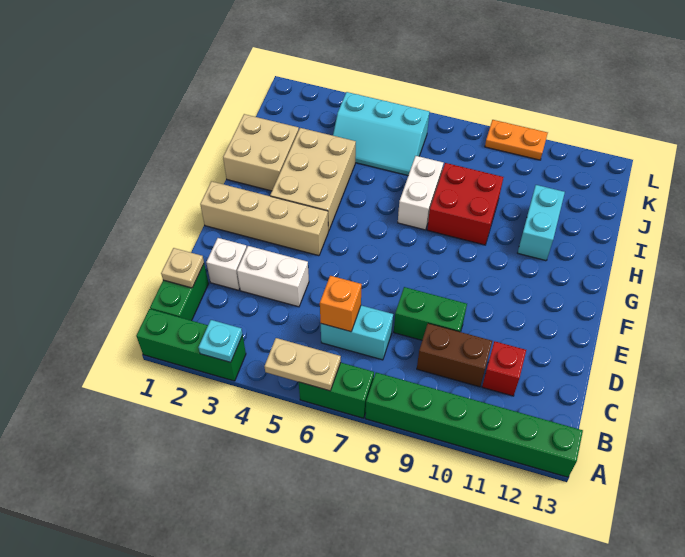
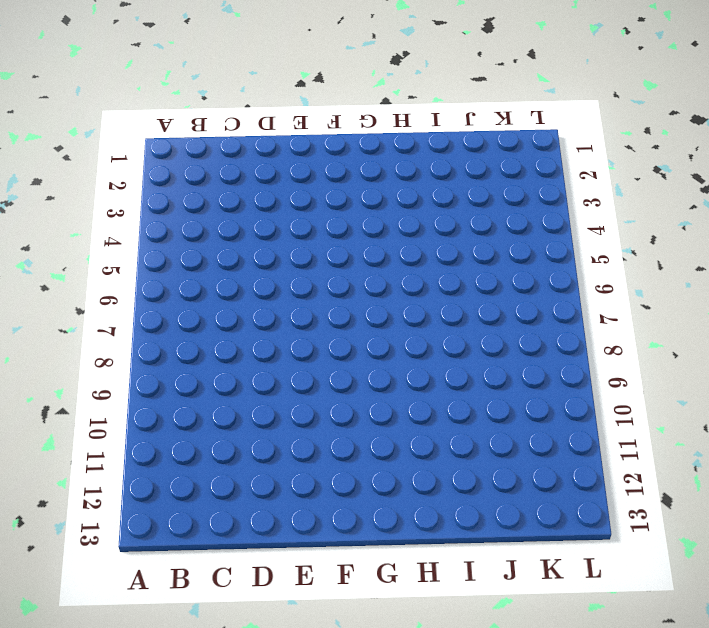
none -> green brick A1:A3 level 1
none -> green brick A6:A7 level 1
none -> green brick A8:A13 level 1

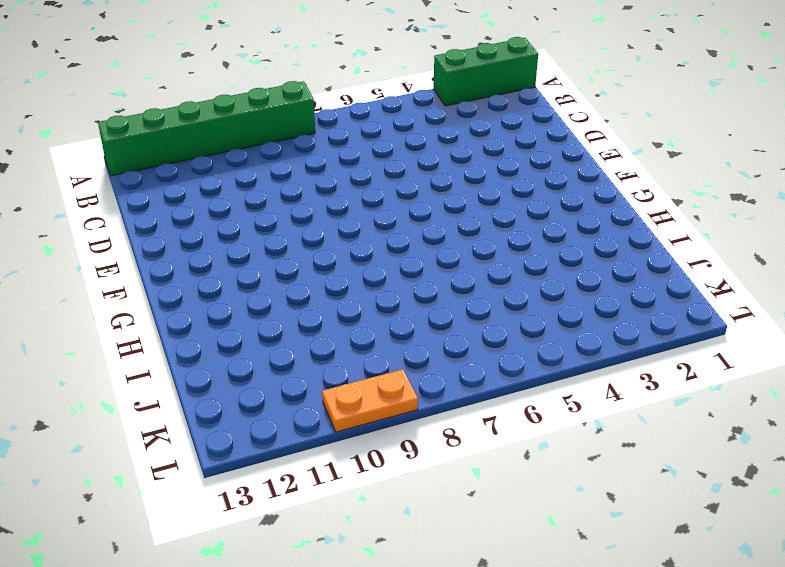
none -> green brick A6:A7 level 1
none -> green brick B1:C1 level 1
none -> cyan brick C6:C7 level 1

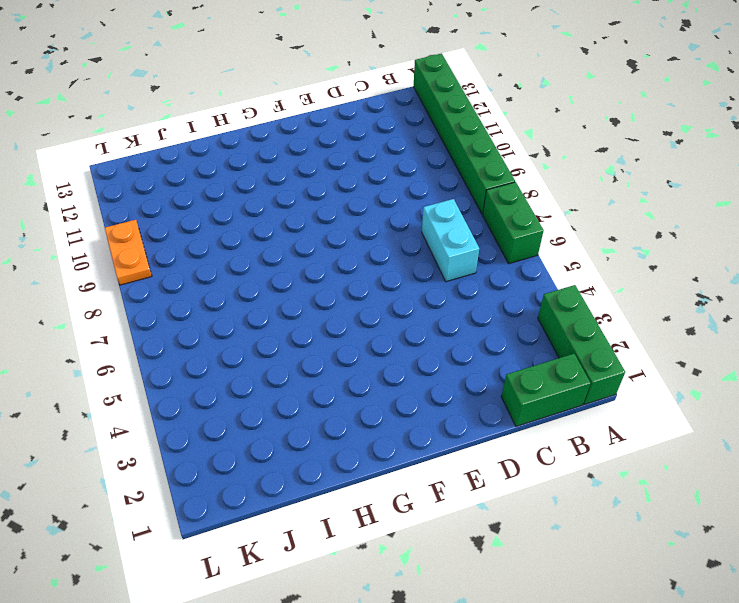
none -> brown brick C9:C10 level 1
none -> red brick C11 level 1
none -> white brick D2 level 1

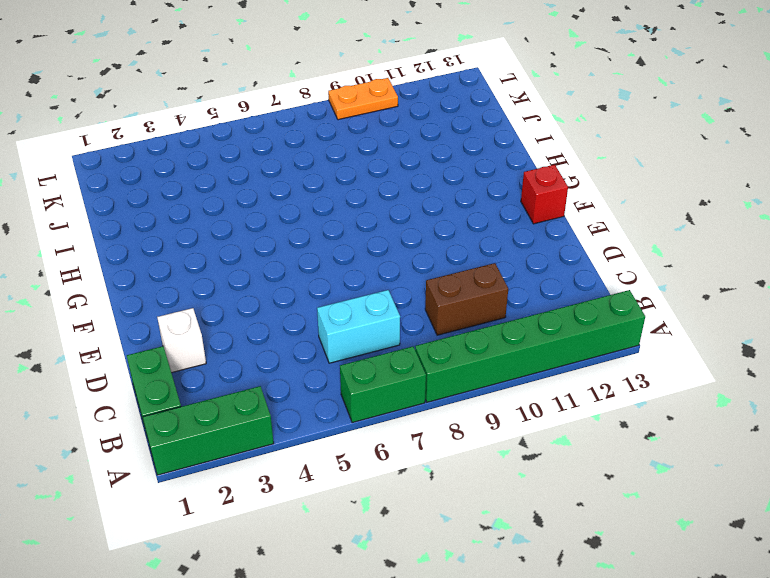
red brick F13 level 1 -> red brick C11 level 1
none -> white brick D3:D4 level 1
none -> green brick D8:D9 level 1
none -> tan brick F1:F4 level 1

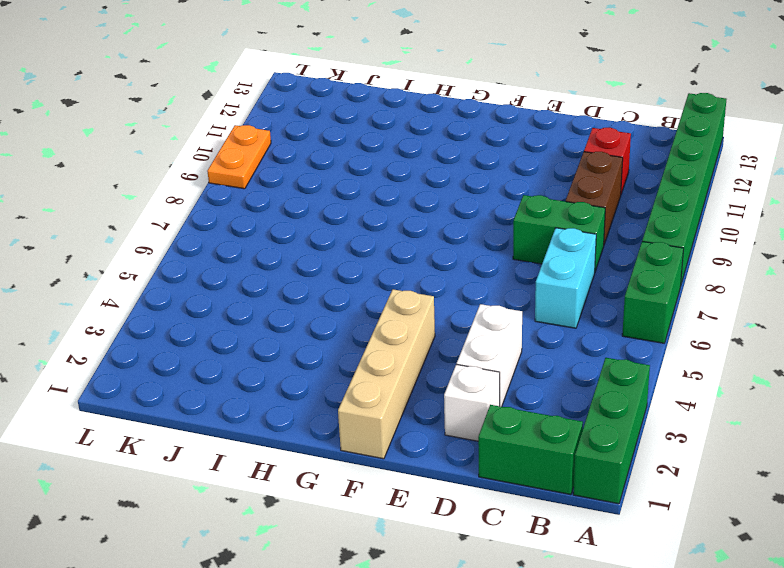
green brick C8:D8 level 1 -> green brick D8:D9 level 1
none -> tan brick G3:I4 level 1
none -> tan brick H1:I2 level 1
none -> white brick H7:I7 level 1

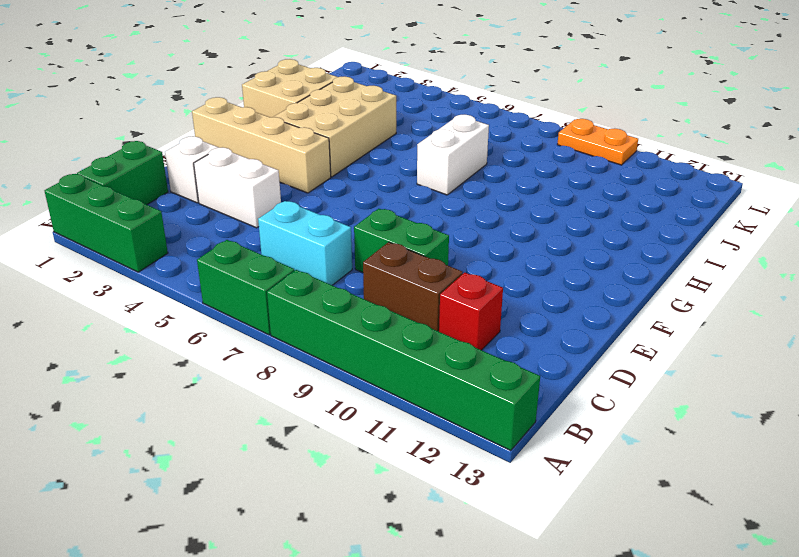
none -> red brick H8:I9 level 1
none -> cyan brick H11:I11 level 1
none -> cyan slope J4:K6 level 1 top K

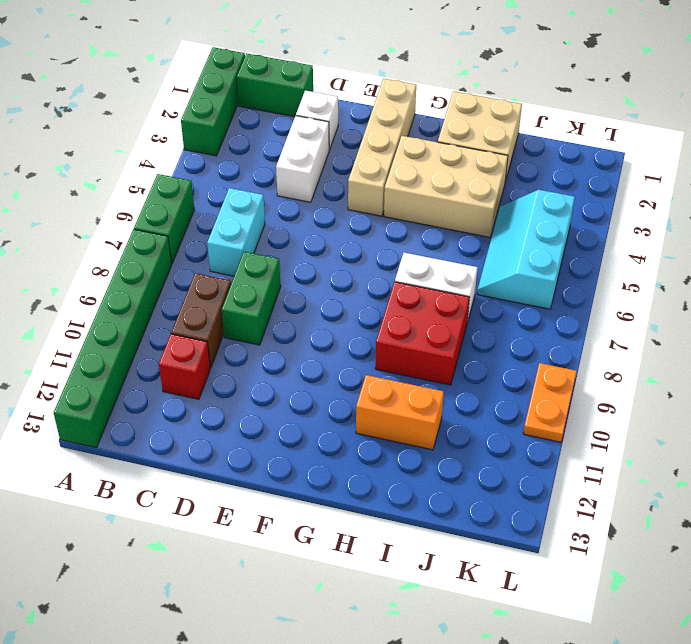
orange brick H11:I11 level 1 -> cyan brick H11:I11 level 1
none -> cyan plate A3 level 2
none -> tan plate A5:A6 level 2
none -> tan plate C1 level 2

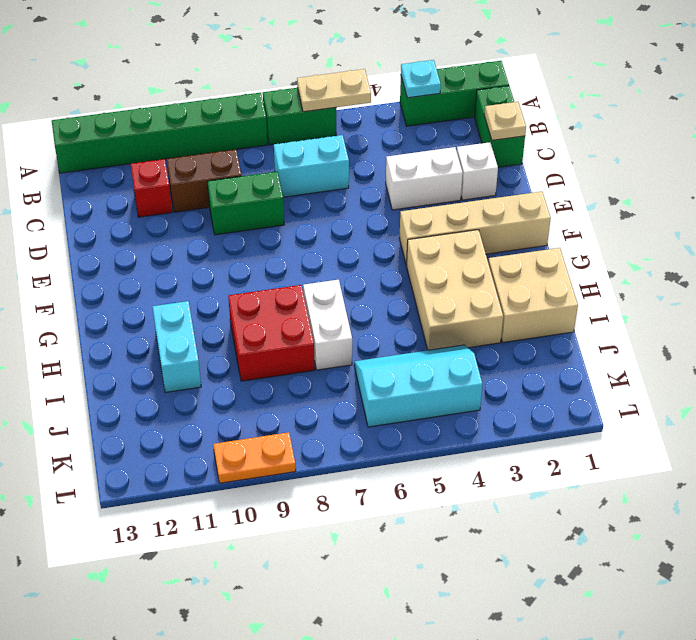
none -> orange brick C6 level 2

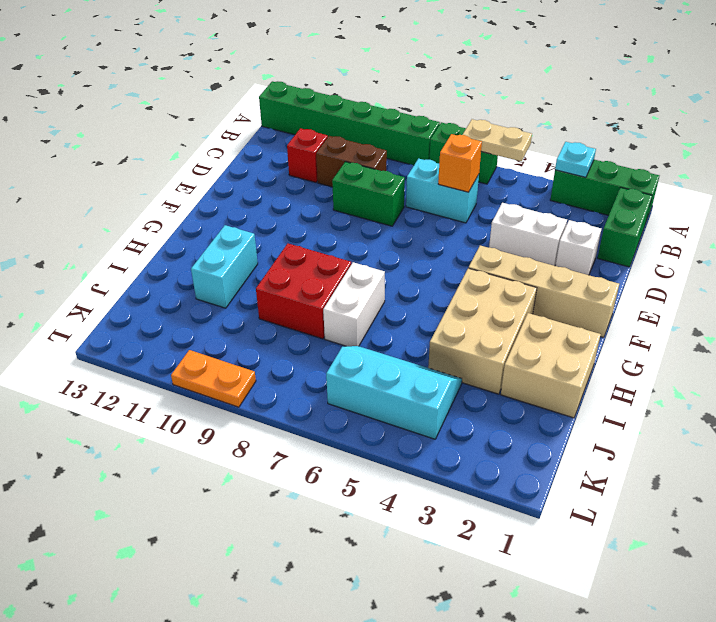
none -> tan plate C1 level 2

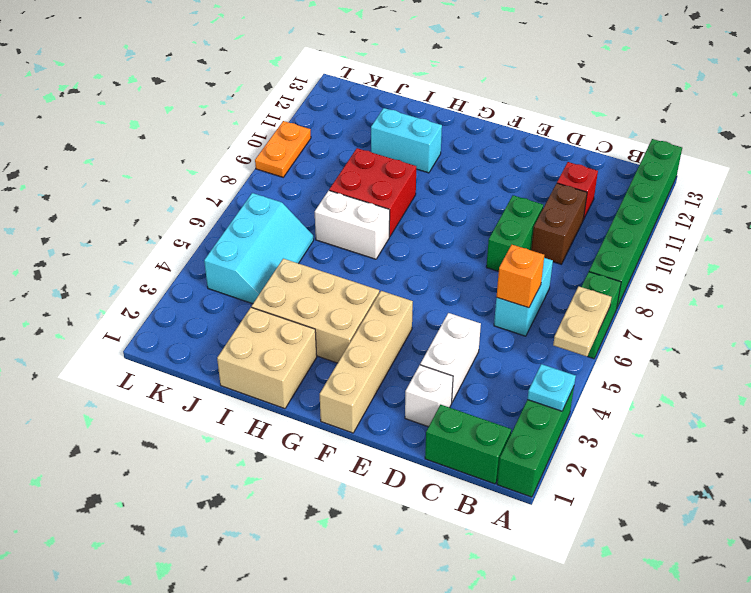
none -> tan plate C1 level 2

